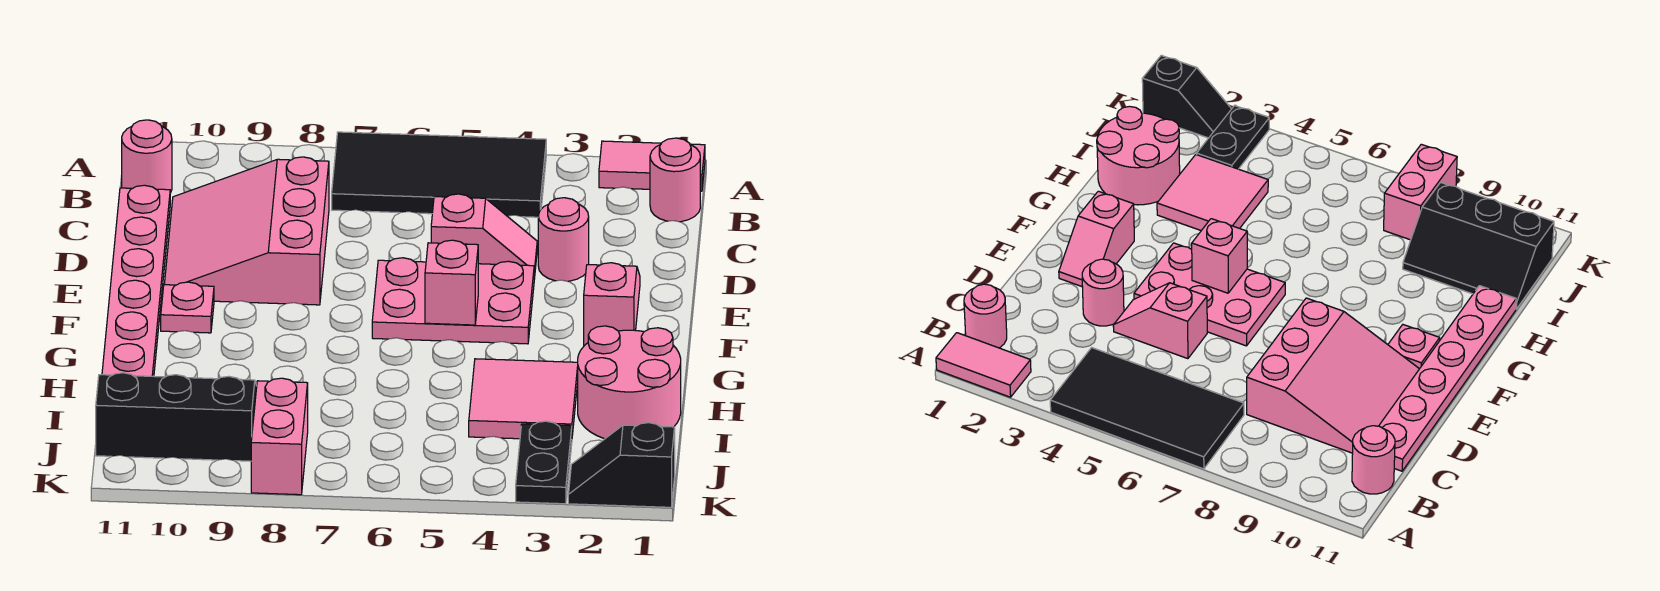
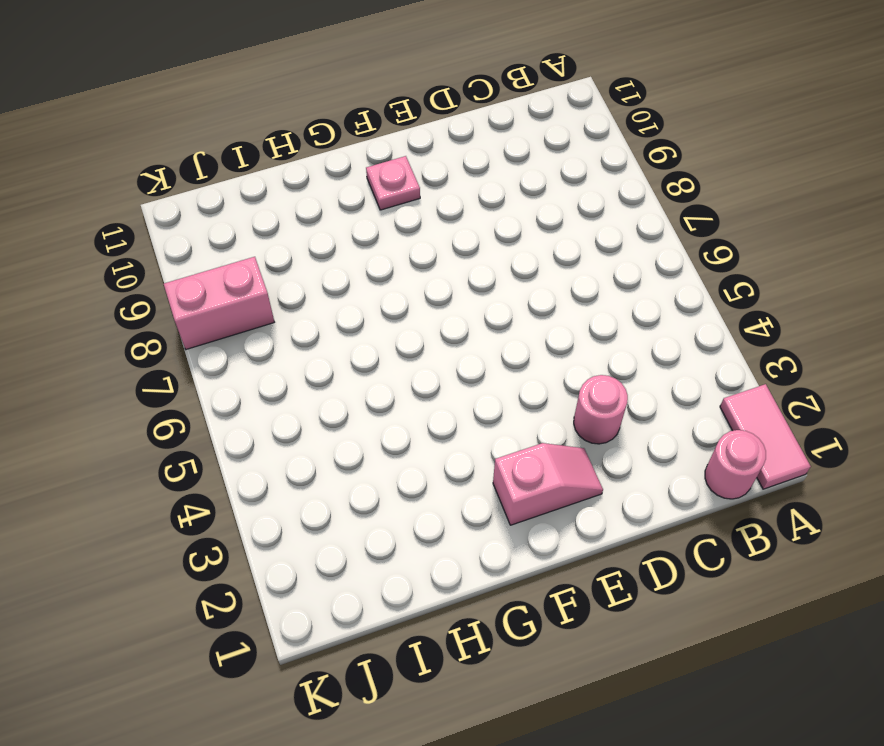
none -> black tile A4:B7 level 1
none -> pink round brick B11 level 1
none -> pink slope C8:E10 level 1 top 8

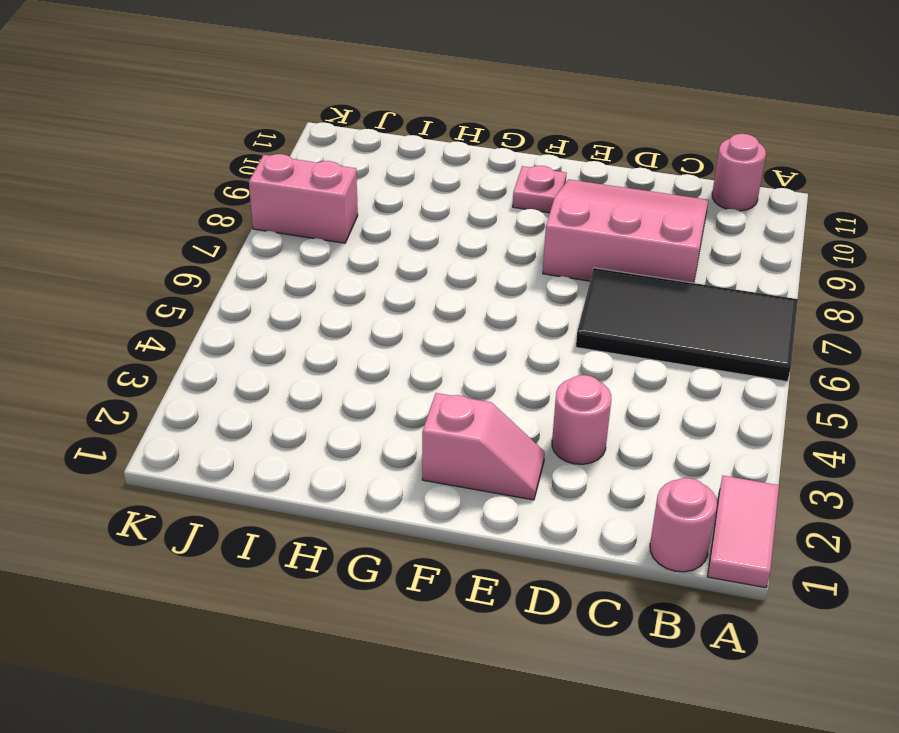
black tile A6:D7 level 1 -> black tile A4:B7 level 1
none -> pink plate C11:H11 level 1
none -> pink slope D4:D5 level 1 top 5
none -> pink plate E4:F6 level 1

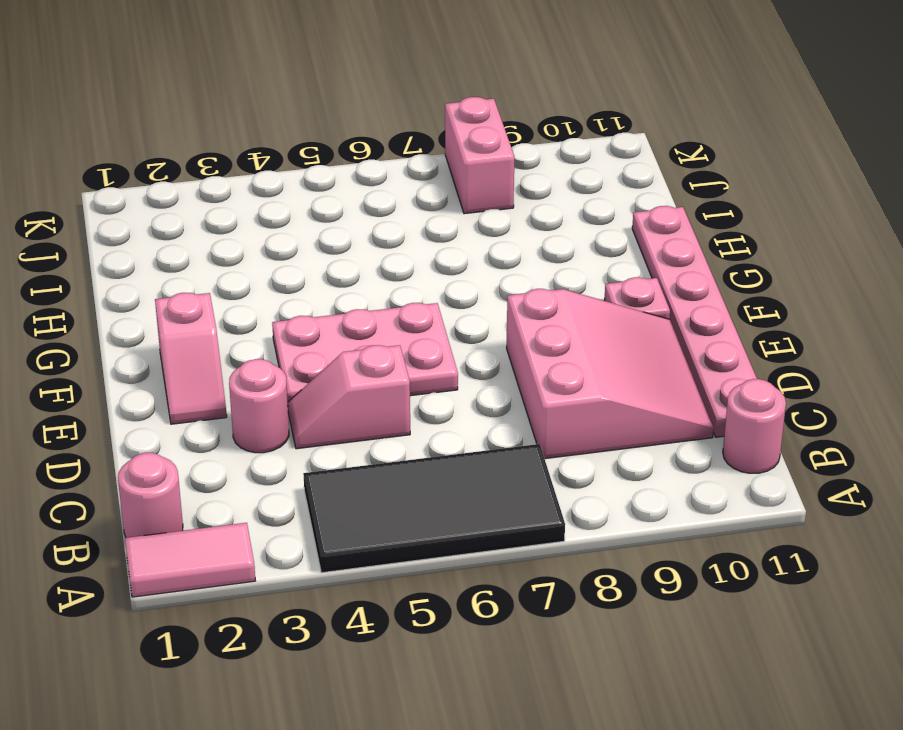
none -> pink round brick H1:I2 level 1
none -> pink tile H3:I4 level 1
none -> black slope I9:J11 level 1 top J

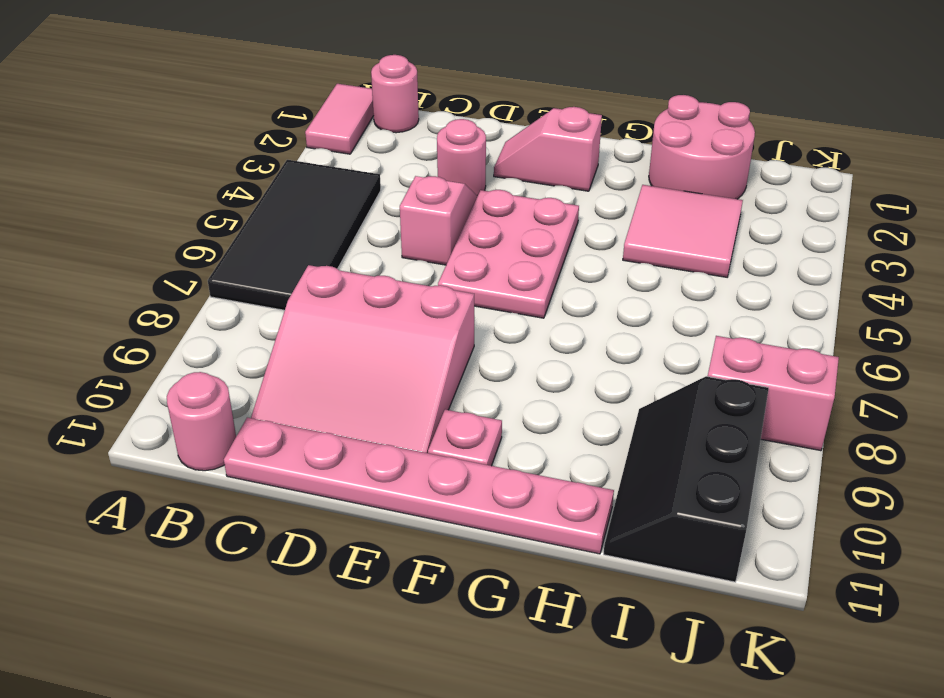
none -> black plate J3:K3 level 1
none -> black slope K1:K2 level 1 top 1
none -> pink brick F5 level 2

